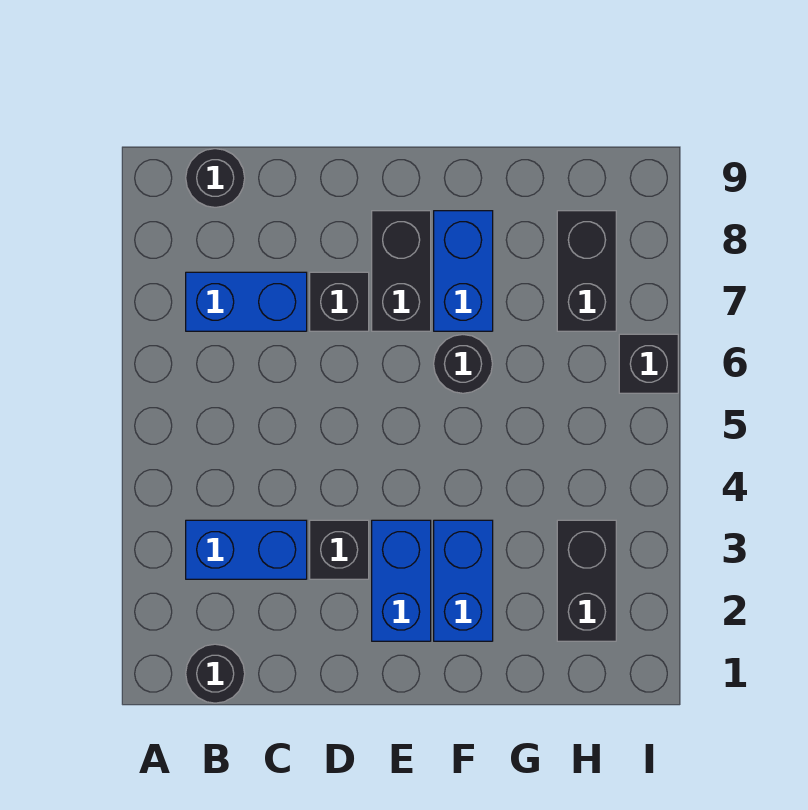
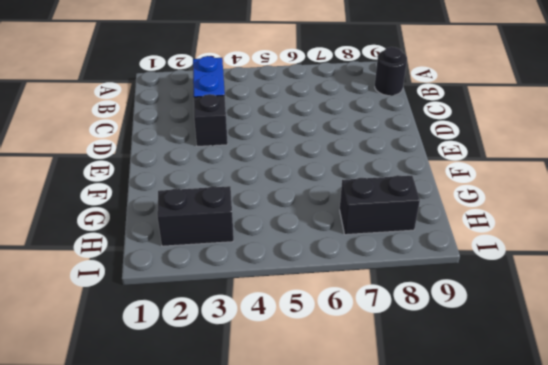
none -> black round brick B1 level 1
none -> blue brick B7:C7 level 1
none -> black brick D7 level 1

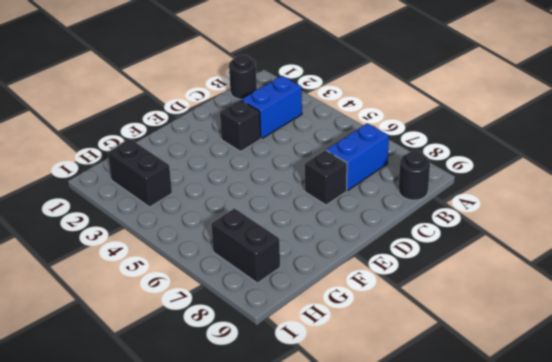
none -> blue brick E2:E3 level 1
none -> black brick E7:E8 level 1
none -> blue brick F2:F3 level 1

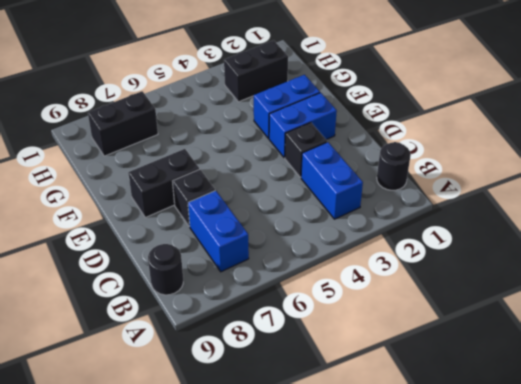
none -> black round brick F6 level 1
none -> blue brick F7:F8 level 1
none -> black brick I6 level 1

